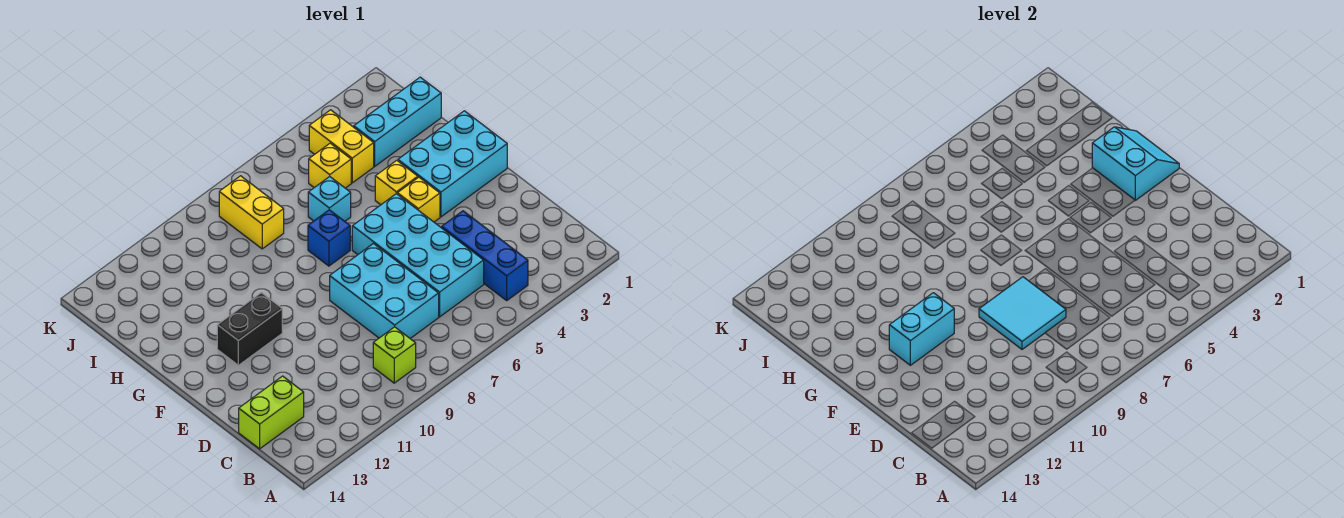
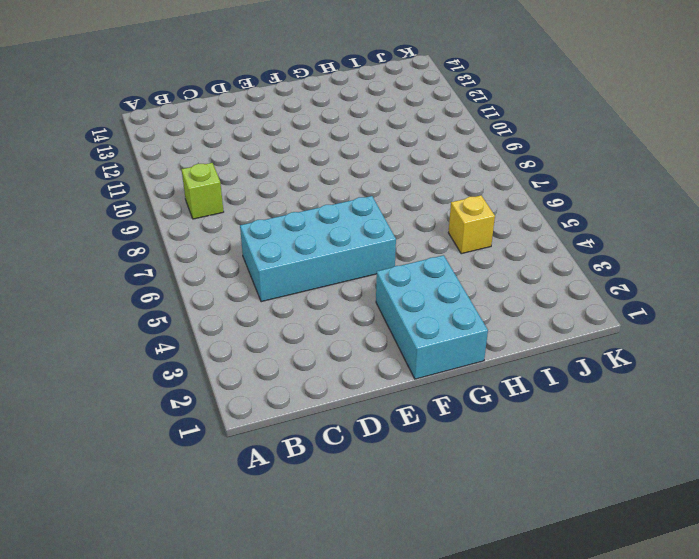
none -> blue brick B4:D4 level 1
none -> cyan brick C7:E8 level 1
none -> lime brick C13:C14 level 1

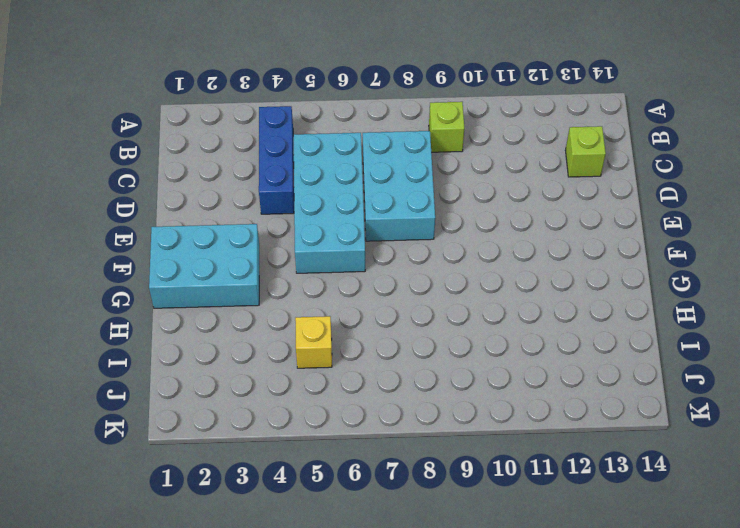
lime brick C13 level 1 -> lime brick C13:C14 level 1
none -> yellow brick F4 level 1
none -> black brick F11:F12 level 1
none -> yellow brick G4 level 1

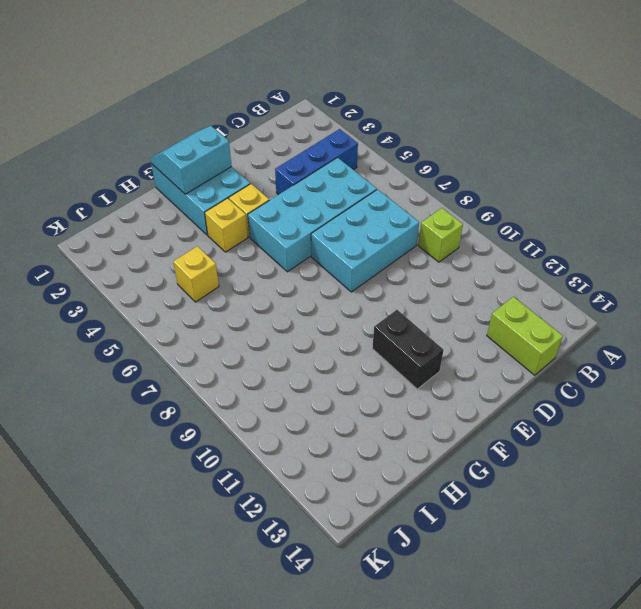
none -> blue brick G7 level 1
none -> cyan brick H6 level 1
none -> cyan brick I1:I3 level 1

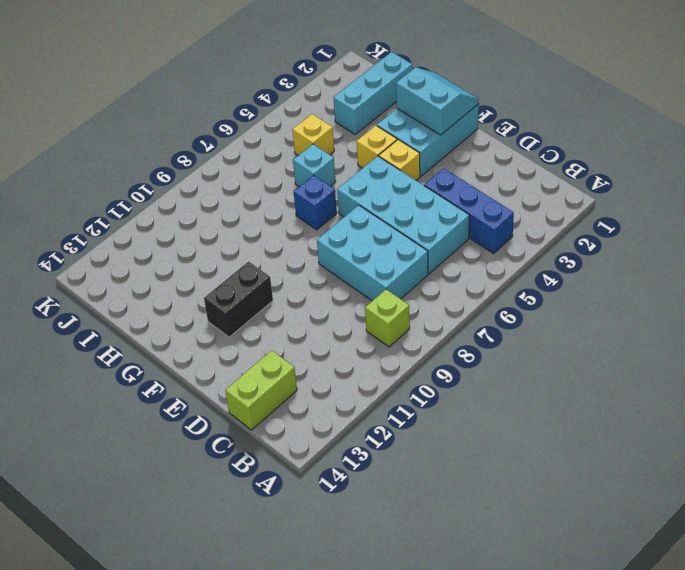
none -> yellow brick I4:J4 level 1
none -> yellow brick I8:J8 level 1
none -> cyan tile D8:E9 level 2

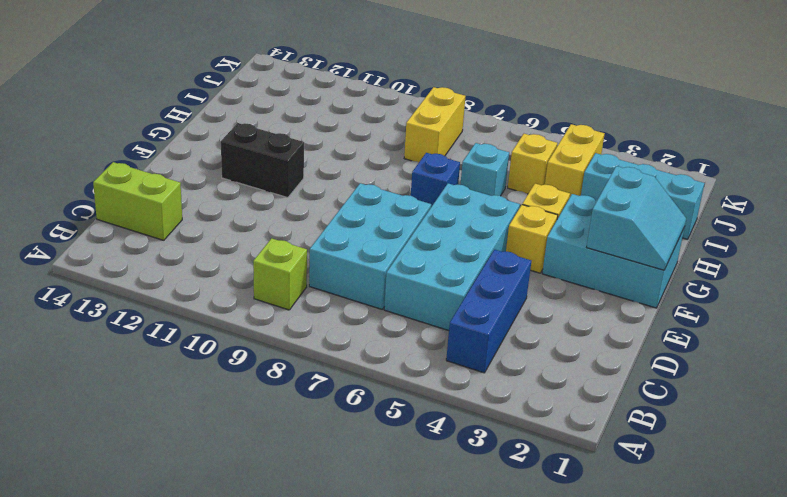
none -> cyan tile D8:E9 level 2
none -> cyan brick F11:F12 level 2

